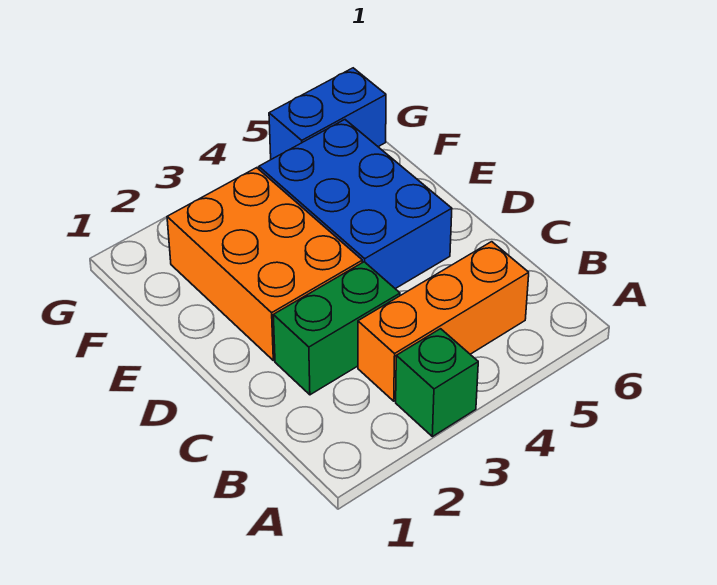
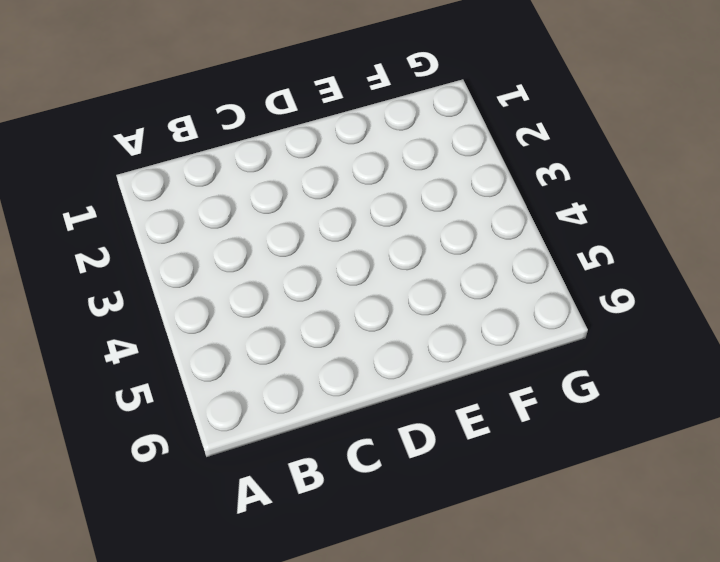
none -> green brick A3 level 1
none -> orange brick B3:B5 level 1

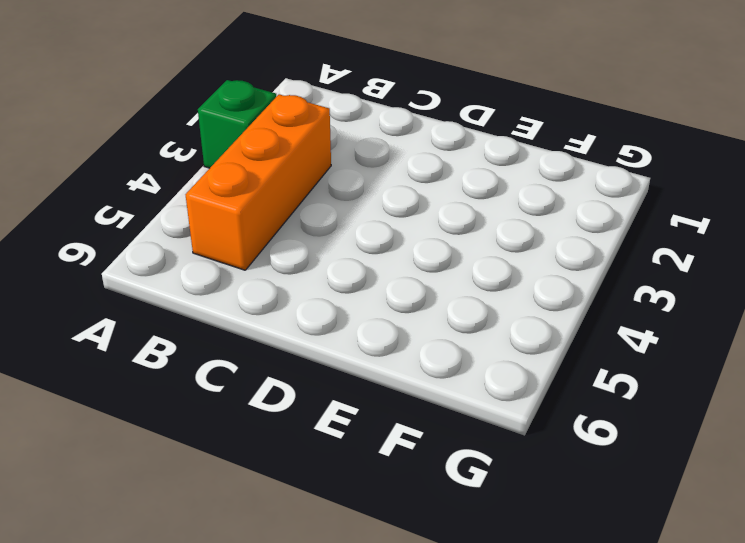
none -> green brick C2:C3 level 1
none -> orange brick D2:F3 level 1

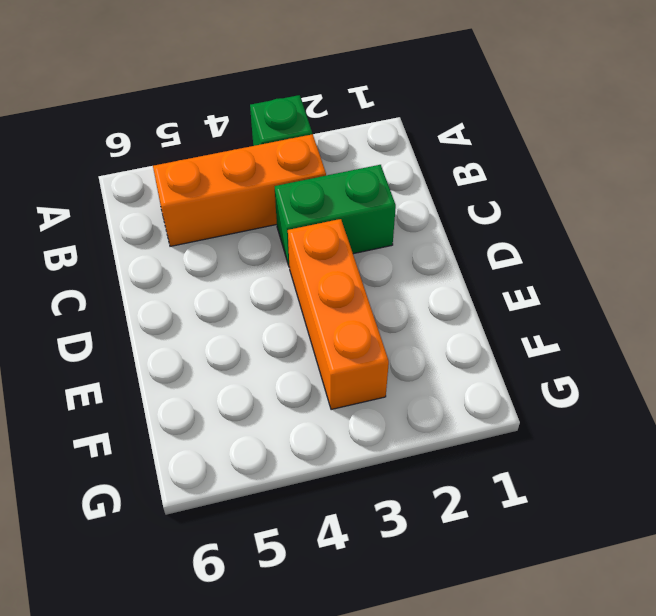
orange brick D3:F3 level 1 -> orange brick D2:F3 level 1
none -> blue brick D4:F5 level 1
none -> blue brick G5:G6 level 1

